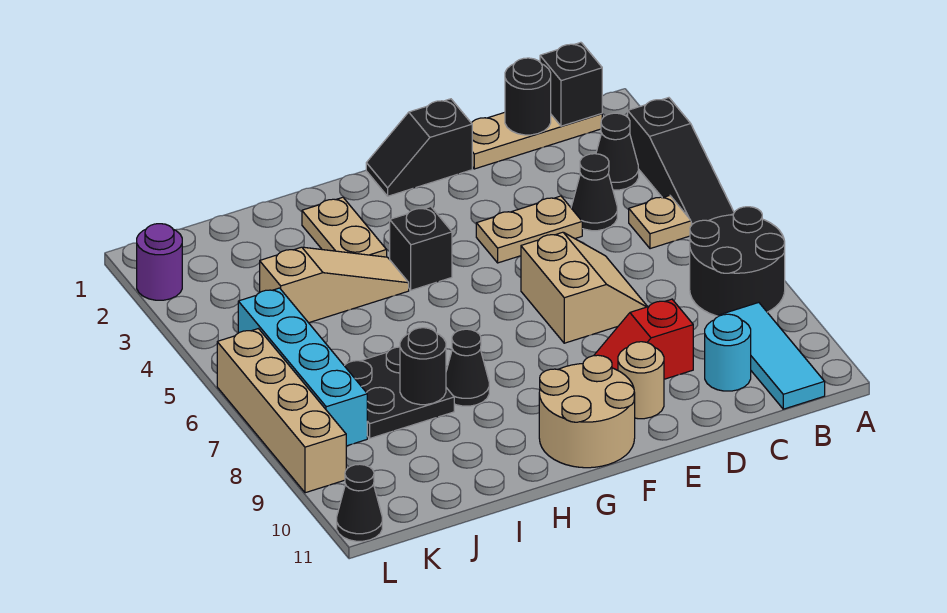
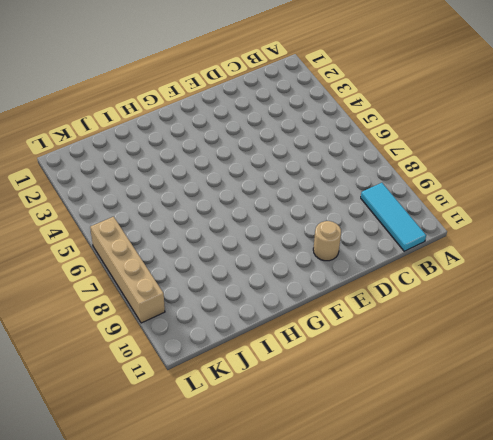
none -> black slope A3:A5 level 1 top 3
none -> black round brick A7:B8 level 1
none -> tan plate B1:D1 level 1

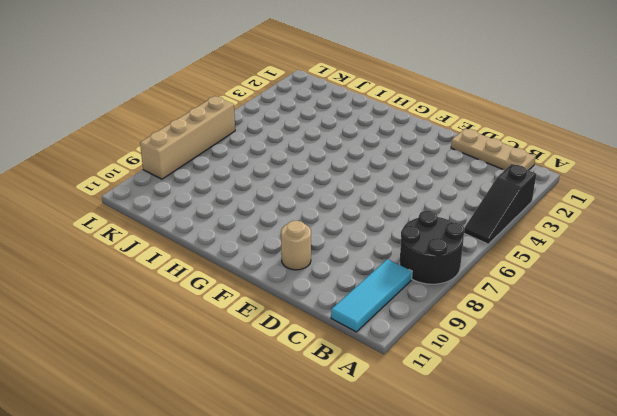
none -> black cone B3 level 1
none -> tan plate B5 level 1
none -> black cone C4 level 1

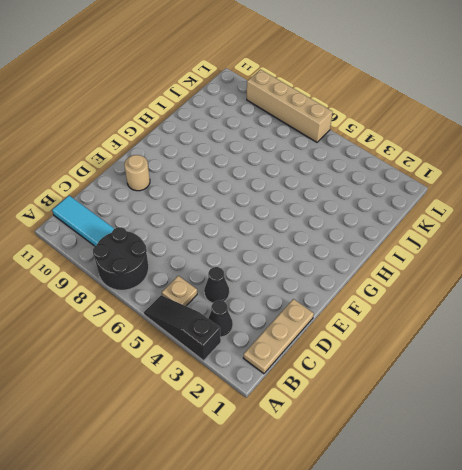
none -> cyan round brick C10 level 1
none -> tan plate D4:E4 level 1
none -> tan slope D6:E7 level 1 top E

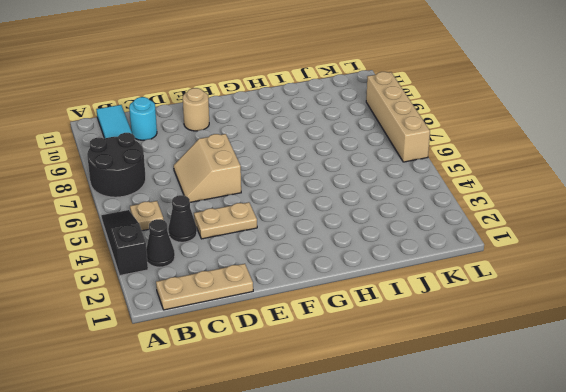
none -> red slope D9:E9 level 1 top D
none -> black slope E1:F1 level 1 top E
none -> tan round brick F10:G11 level 1

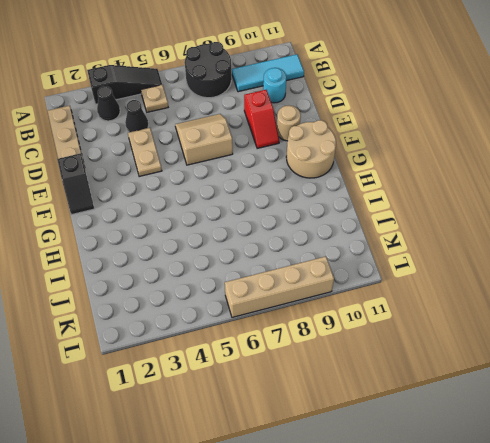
none -> black brick G4 level 1
none -> tan plate H2:H3 level 1
none -> tan slope H4:J4 level 1 top J

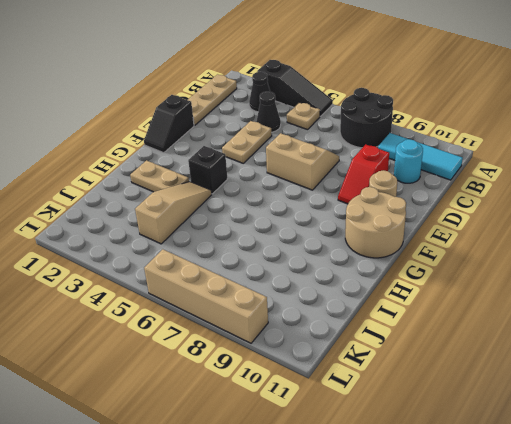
none -> black cone H8 level 1
none -> black plate I7:J8 level 1
none -> cyan brick K5:K8 level 1

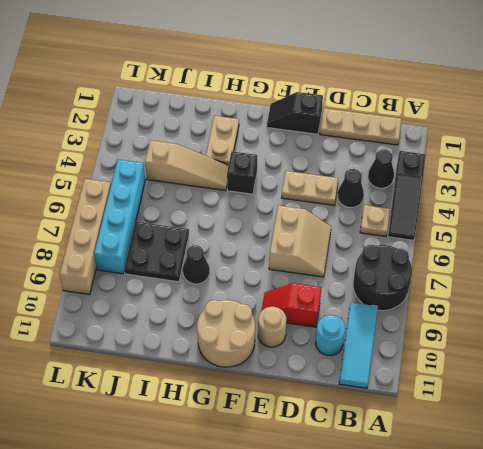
none -> purple round brick L2 level 1
none -> black cone L11 level 1
none -> black brick B1 level 2

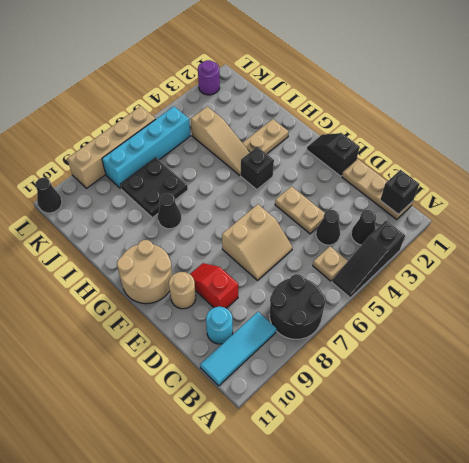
none -> black round brick C1 level 2
none -> black round brick I8 level 2

